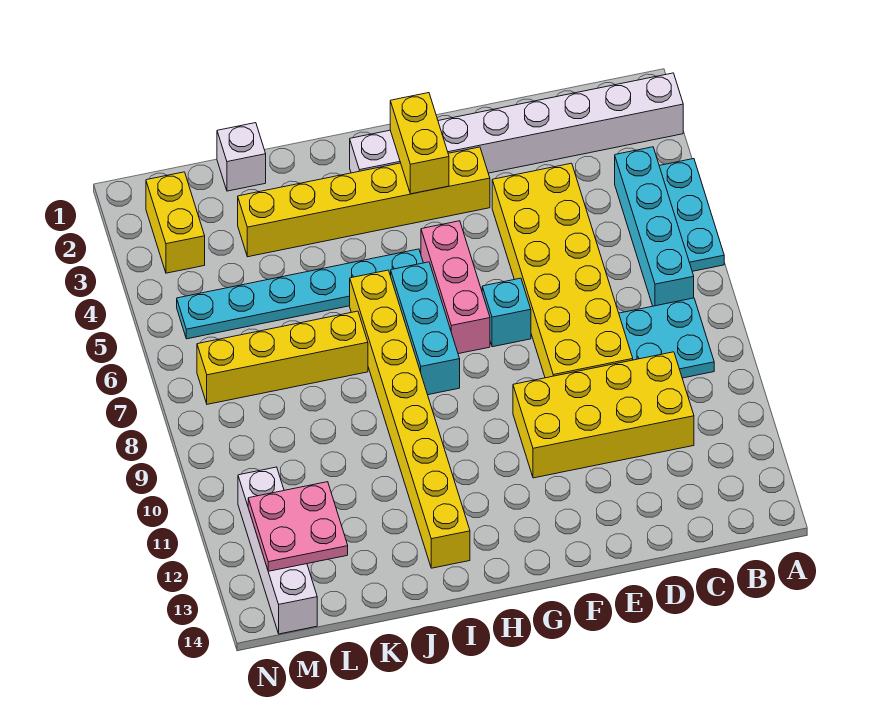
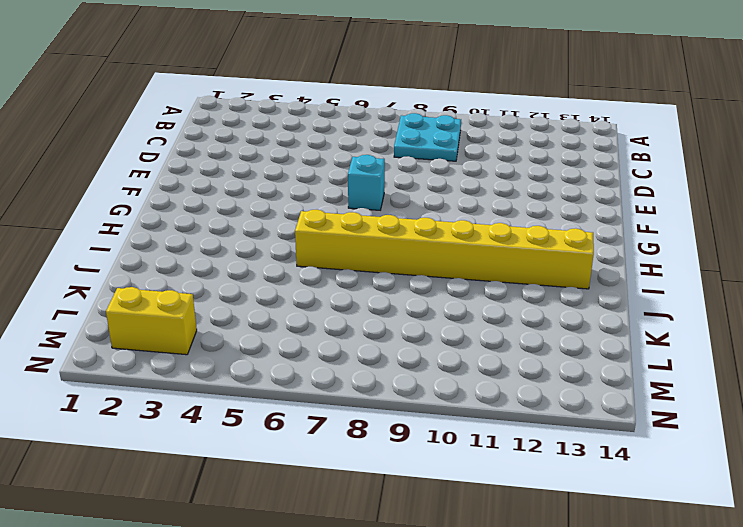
none -> white brick A2:H2 level 1
none -> cyan plate A4:A6 level 1
none -> cyan brick B4:B7 level 1

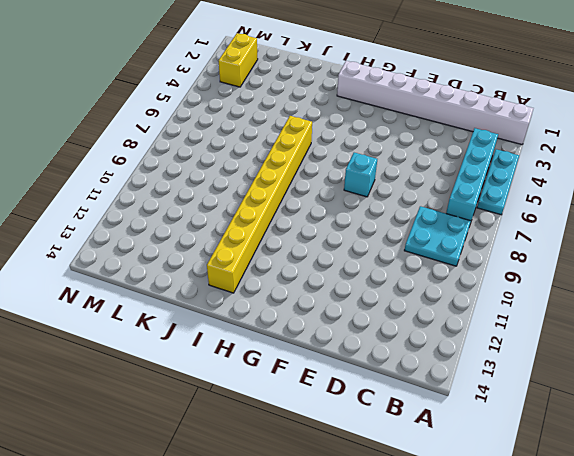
none -> yellow brick C10:F11 level 1
none -> yellow brick D4:E9 level 1
none -> yellow brick F3:K3 level 1

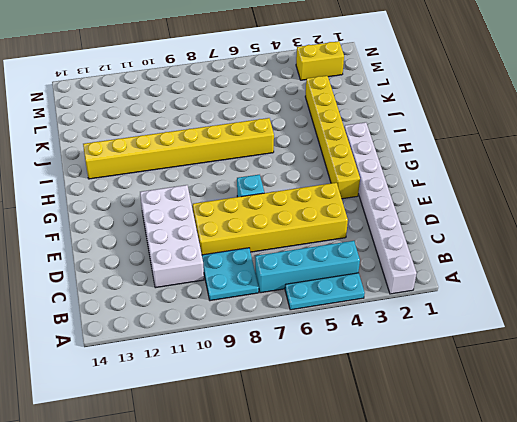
white brick C10:F11 level 1 -> yellow brick C10:F11 level 1
none -> pink brick G5:G7 level 1
none -> cyan plate H5:M5 level 1
none -> cyan brick H6:H8 level 1

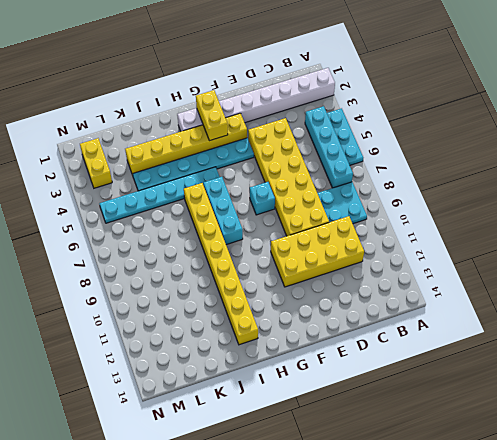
cyan plate F4:K4 level 1 -> none
none -> pink brick G5:G7 level 1
none -> yellow brick J7:M7 level 1
none -> white brick K1 level 1

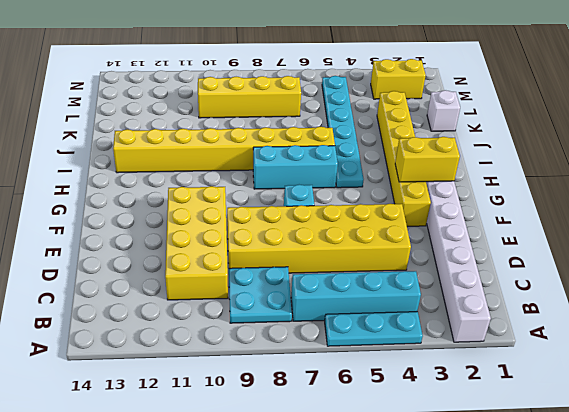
yellow brick L7:L10 level 1 -> yellow brick J7:M7 level 1
none -> pink brick G5:G7 level 1
none -> white brick M11:M14 level 1
none -> pink plate L12:M13 level 2

